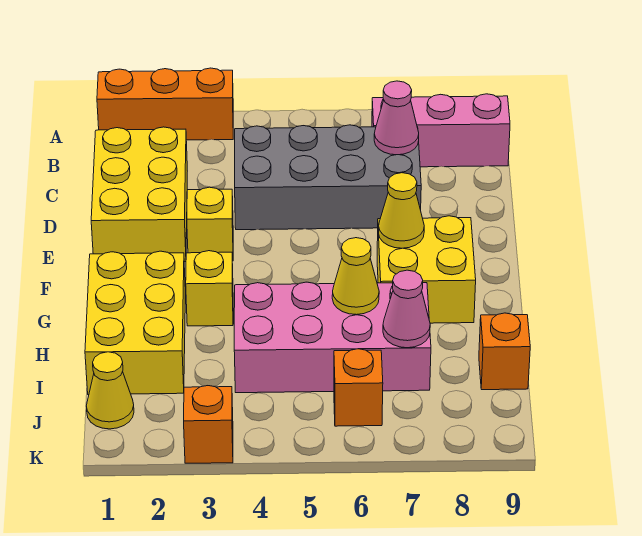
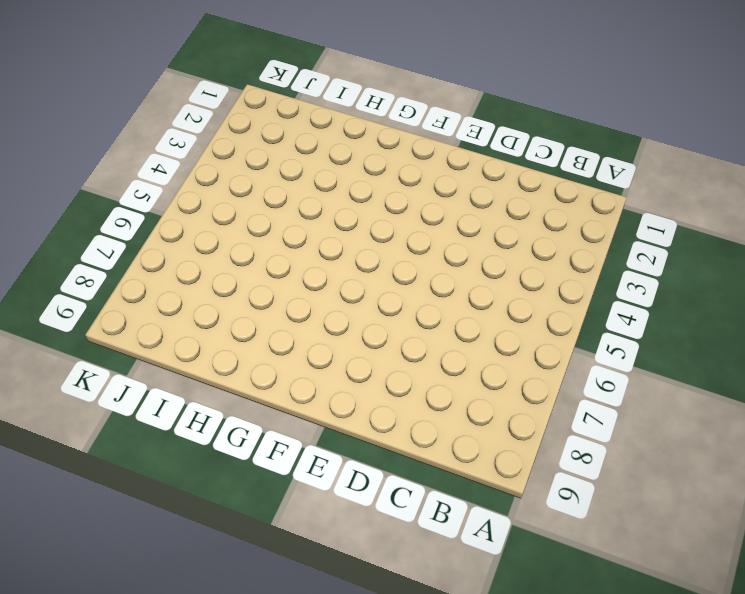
none -> orange brick A1:A3 level 1
none -> pink brick B7:B9 level 1
none -> yellow brick C1:E2 level 1

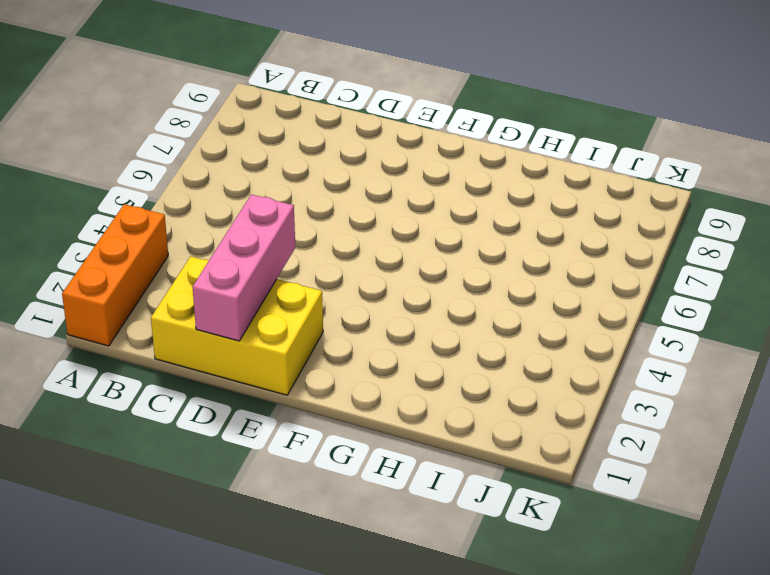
pink brick D1:D3 level 2 -> pink brick B7:B9 level 1
none -> grey brick C4:D7 level 1
none -> yellow brick E3 level 1
none -> yellow brick F7:G8 level 1

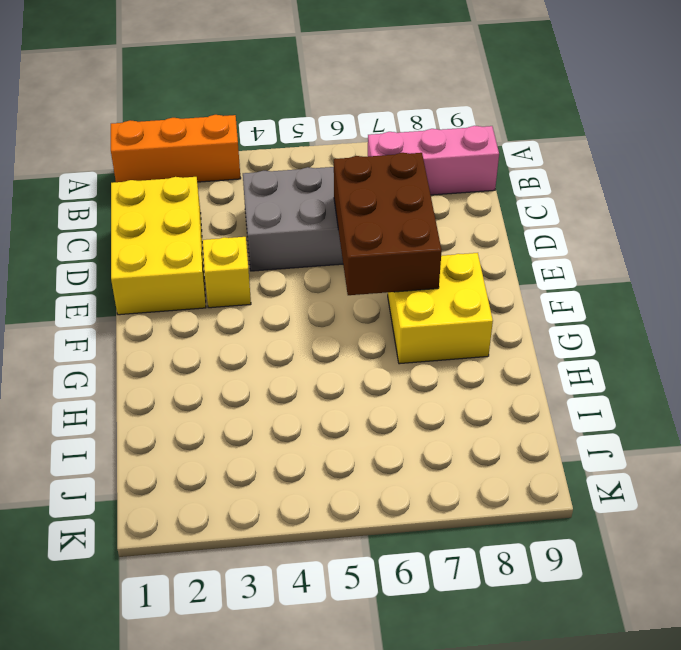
brown brick D6:F7 level 2 -> yellow cone F7 level 2
none -> yellow brick G1:I2 level 1
none -> yellow brick G3 level 1
none -> pink brick H4:I7 level 1

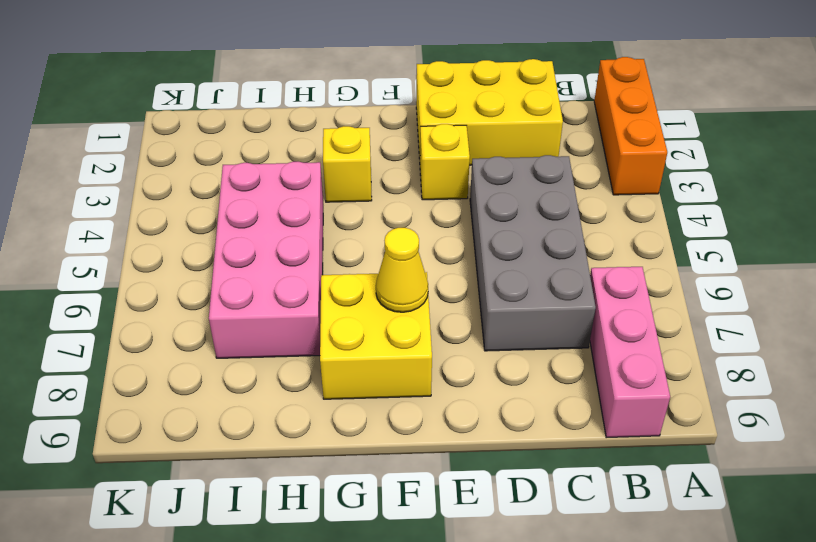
none -> yellow brick G1:I2 level 1
none -> orange brick I9 level 1
none -> yellow cone J1 level 1

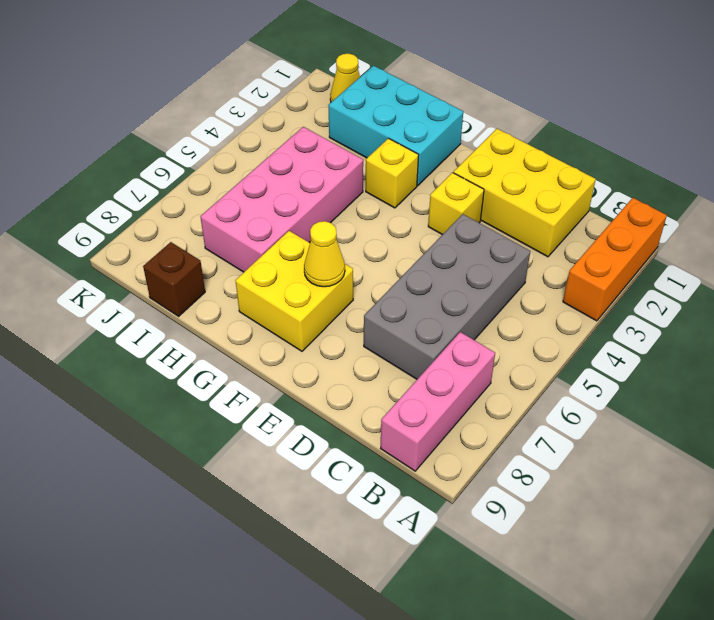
cyan brick G1:I2 level 1 -> yellow brick G1:I2 level 1
brown brick I9 level 1 -> orange brick I9 level 1
none -> orange brick J6 level 1
none -> orange brick K3 level 1
none -> pink cone C7 level 2

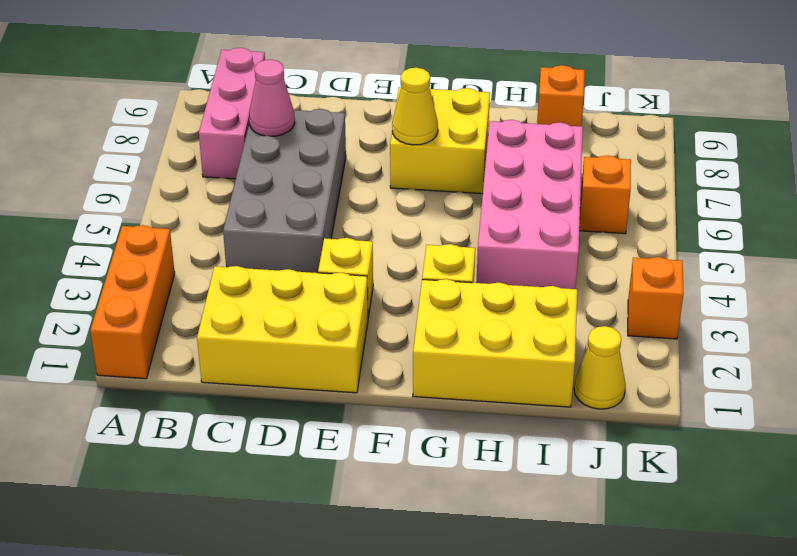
none -> yellow cone H6 level 2
none -> pink cone I7 level 2

